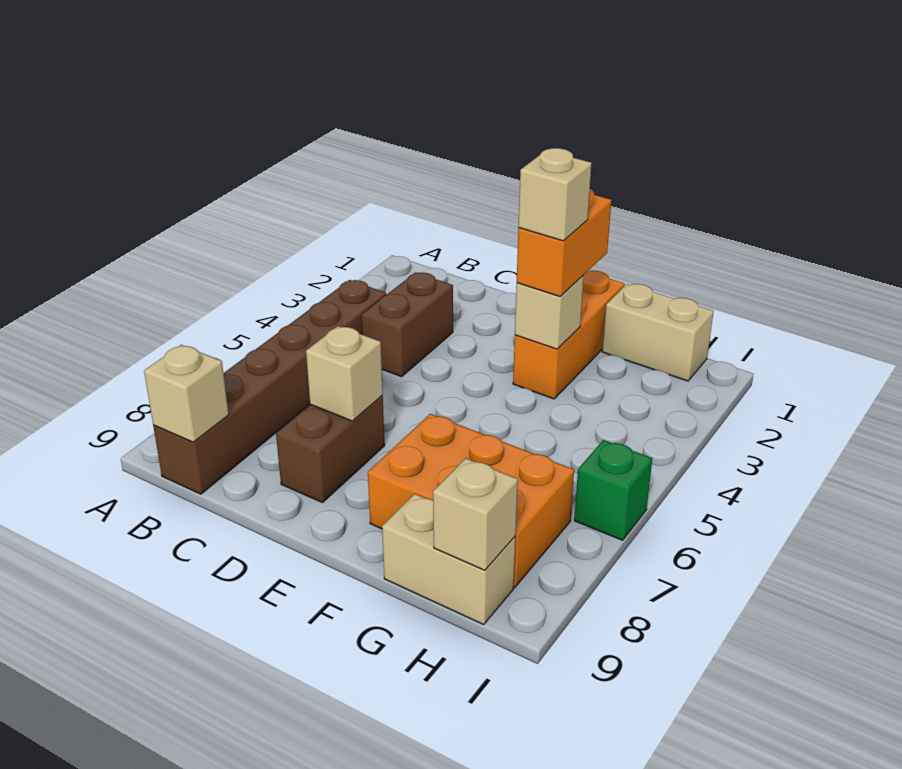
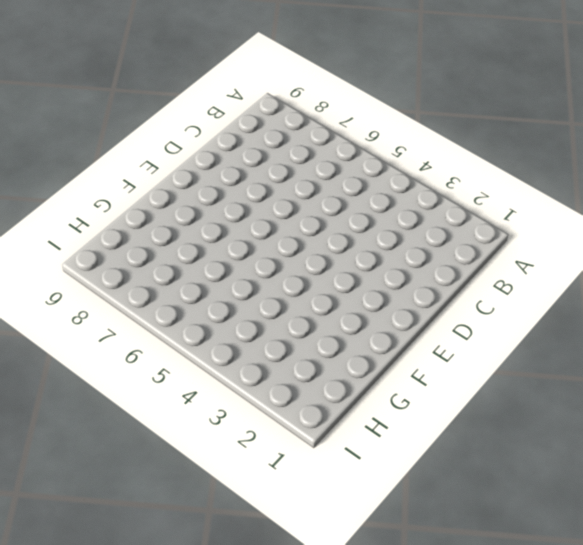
none -> brown brick B4:B9 level 1
none -> brown brick C3:C4 level 1
none -> brown brick D7:D8 level 1

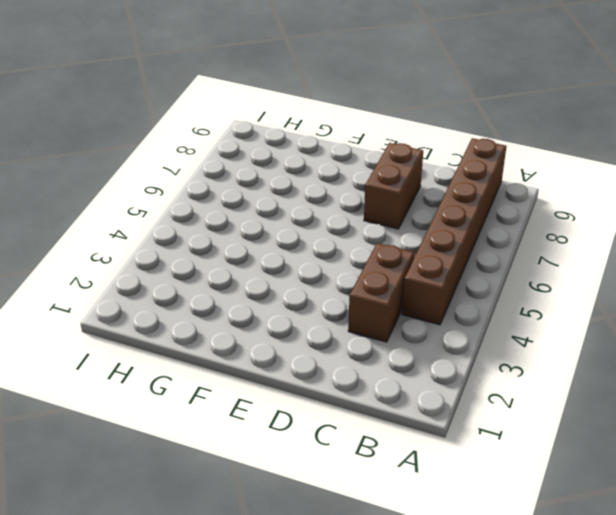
none -> orange brick F1:F3 level 1
none -> orange brick F7:H8 level 1
none -> tan brick G1:H1 level 1

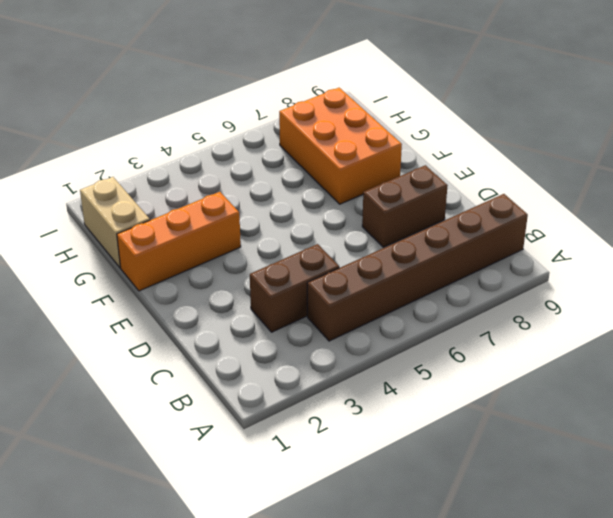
none -> tan brick G9:H9 level 1
none -> green brick I6 level 1
none -> tan brick B9 level 2

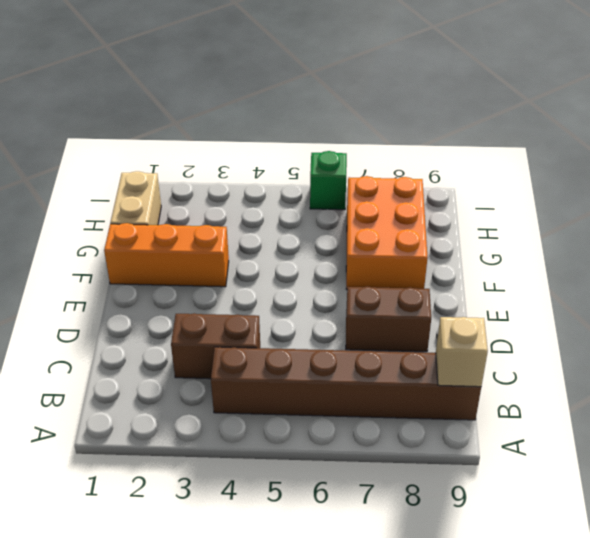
none -> tan brick G9:H9 level 1
none -> tan brick D7 level 2
none -> tan brick F3 level 2

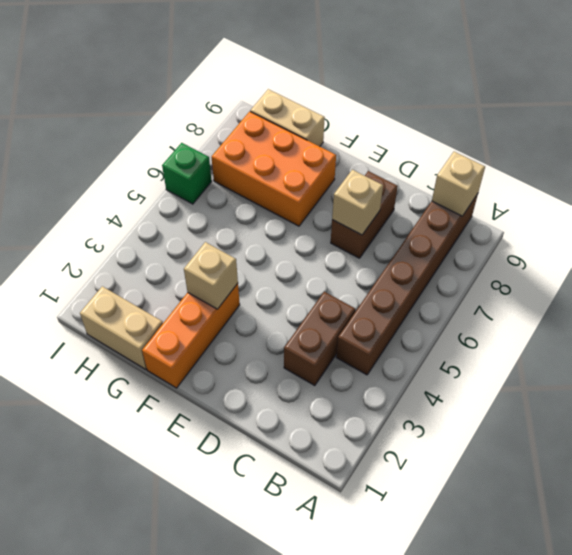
none -> tan brick H9 level 2
none -> orange brick F2:F3 level 3
none -> tan brick F3 level 4

